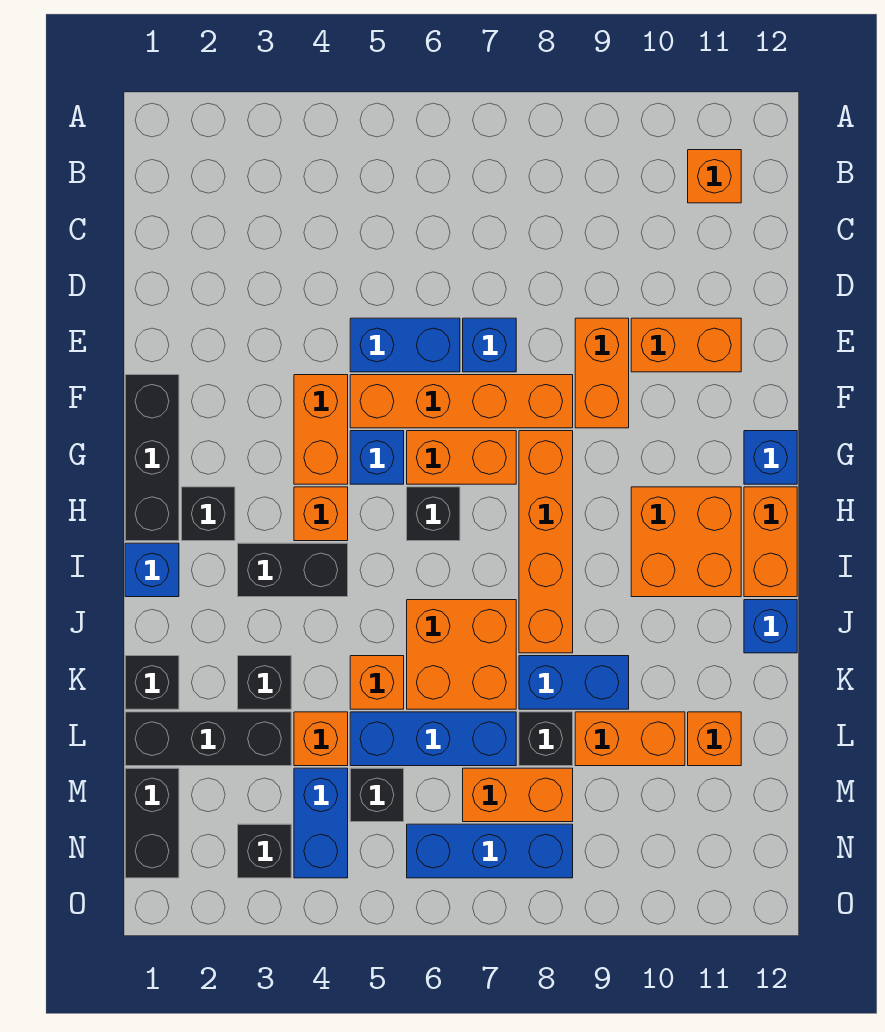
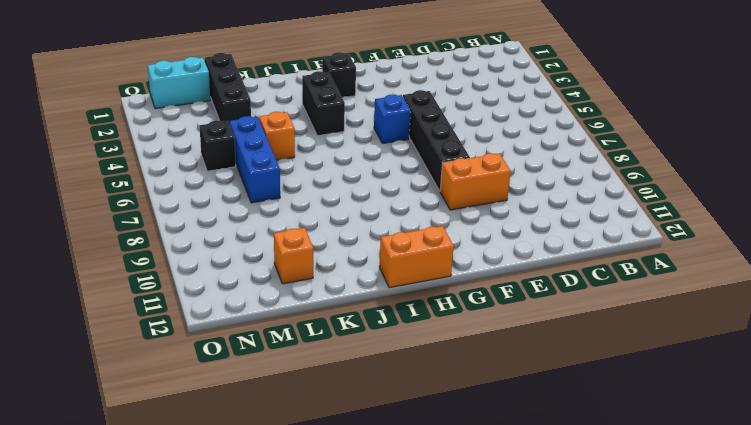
black brick F5:F8 level 1 -> orange brick F5:F8 level 1
cyan brick M1:N1 level 1 -> black brick M1:N1 level 1
none -> orange brick B11 level 1
none -> blue brick E5:E6 level 1
none -> blue brick E7 level 1
none -> orange brick E10:E11 level 1

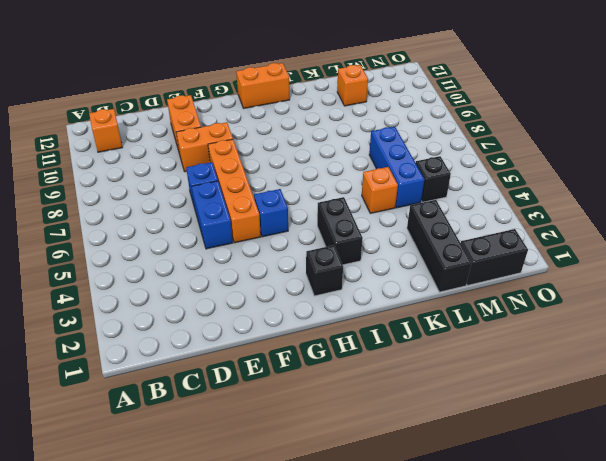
none -> black brick F1:H1 level 1
none -> orange brick F4:G4 level 1
none -> orange brick G6:G7 level 1
none -> orange brick G8:J8 level 1

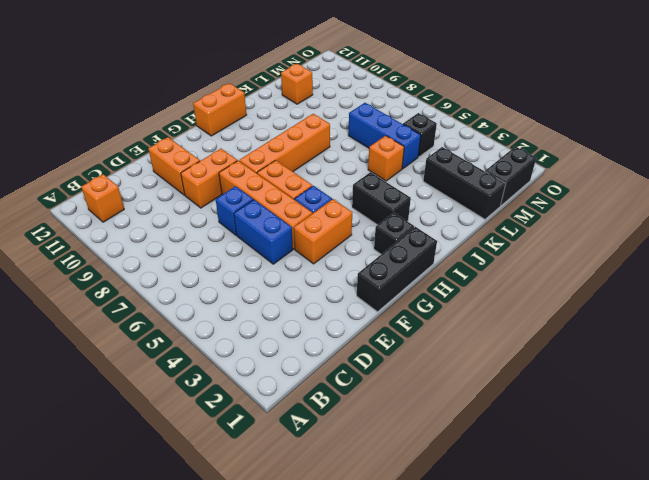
none -> blue brick G12 level 1
none -> orange brick H4 level 1
none -> black brick H6 level 1
none -> orange brick H10:I11 level 1

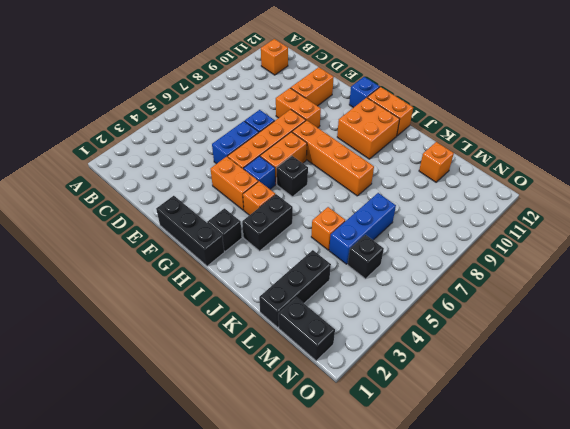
none -> blue brick I1 level 1
none -> orange brick J6:K7 level 1
none -> blue brick J12 level 1
none -> black brick K1 level 1

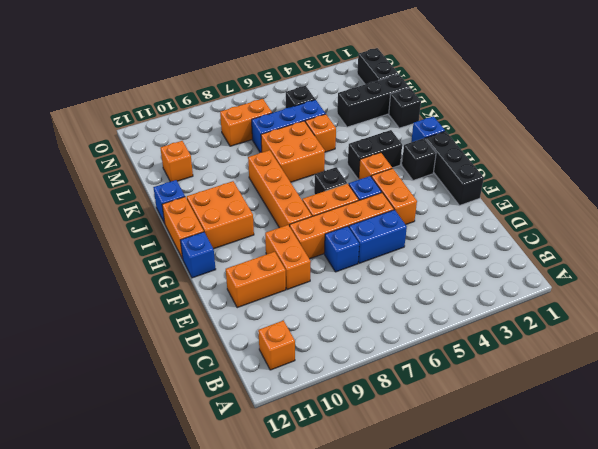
none -> black brick K3 level 1
none -> blue brick K8:K9 level 1
none -> orange brick L4 level 1
none -> black brick L8 level 1

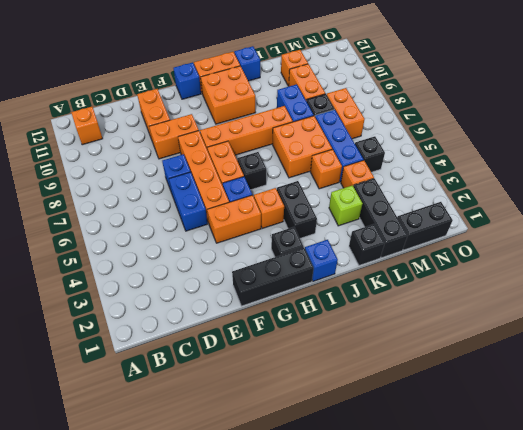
lime brick K3 level 1 -> black brick K3 level 1
none -> blue brick M4:N4 level 1
none -> black brick N3 level 1
none -> blue brick N6:N8 level 1

